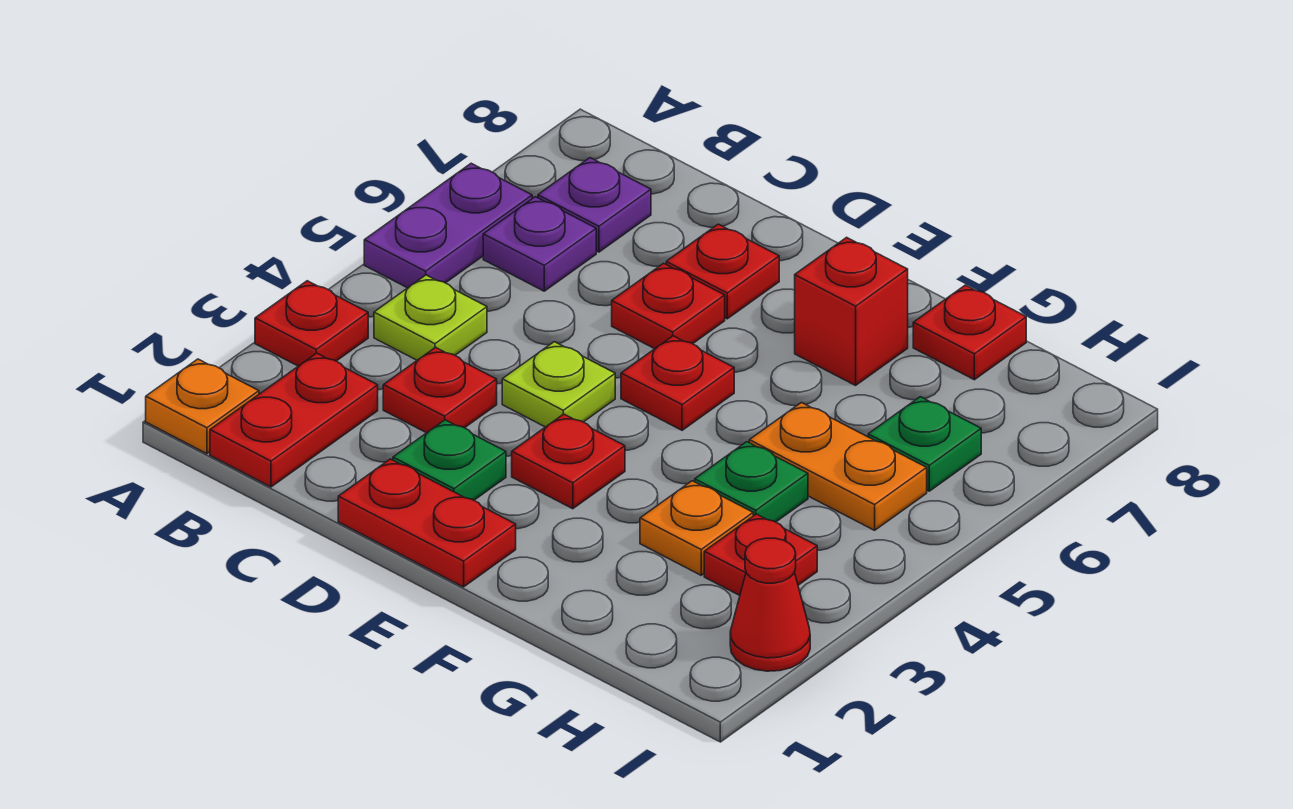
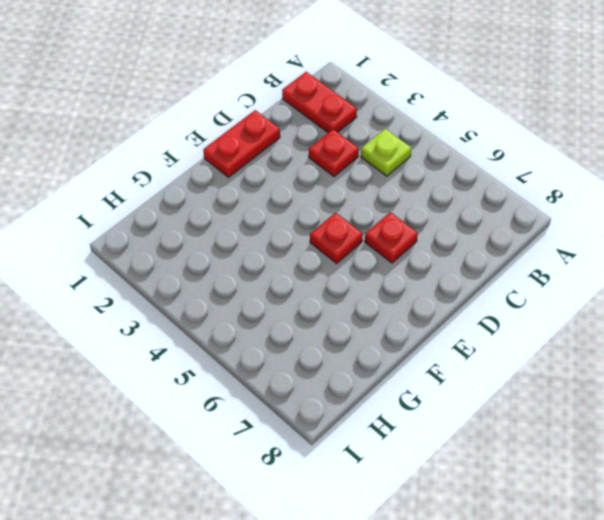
none -> orange plate A1 level 1
none -> red plate A3 level 1
none -> purple plate A5:A6 level 1

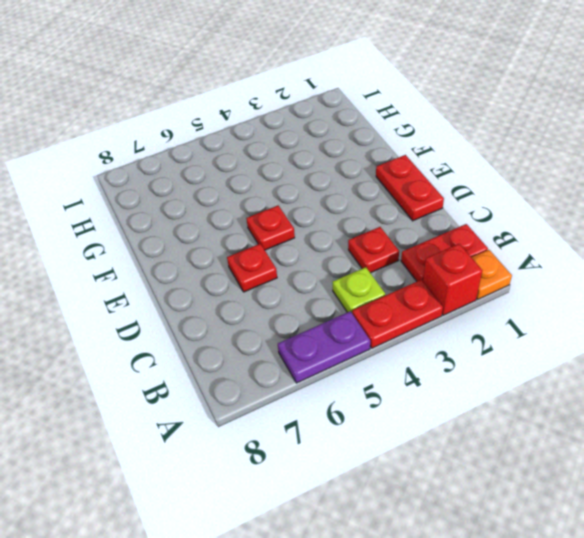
red brick A2 level 1 -> red brick F7 level 1
red plate A3:A4 level 1 -> red plate A3 level 1
none -> purple plate B6 level 1
none -> purple plate B7 level 1
none -> green plate D2 level 1

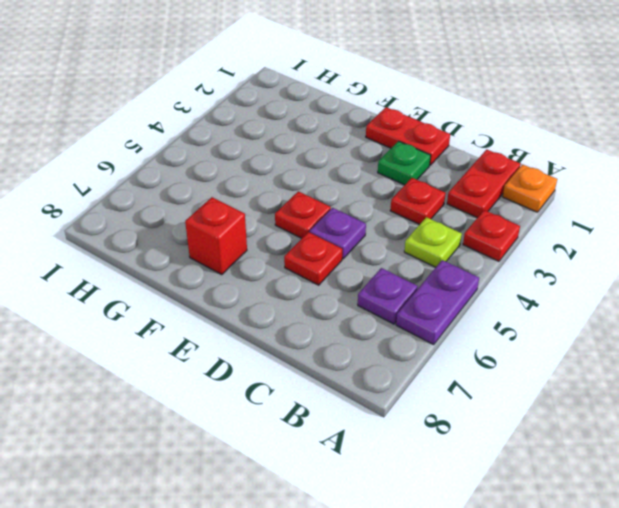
purple plate D5 level 1 -> purple plate B7 level 1
none -> lime plate D4 level 1
none -> red plate D7 level 1
none -> red plate E3 level 1

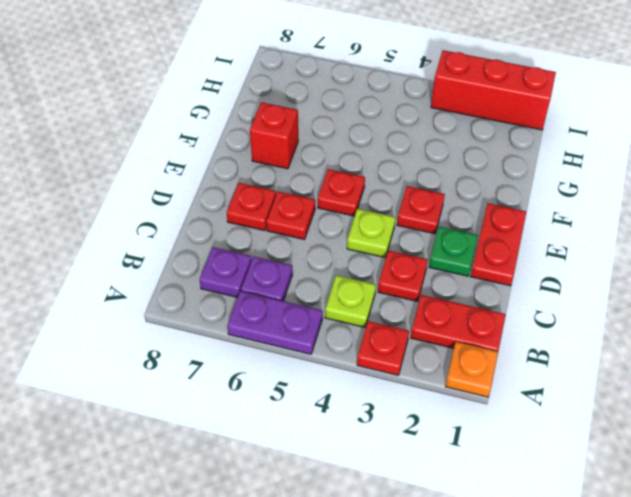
red brick I1:I3 level 1 -> red cone I2 level 1
none -> orange plate G3 level 1
none -> green plate G4 level 1
none -> orange plate G5:H5 level 1

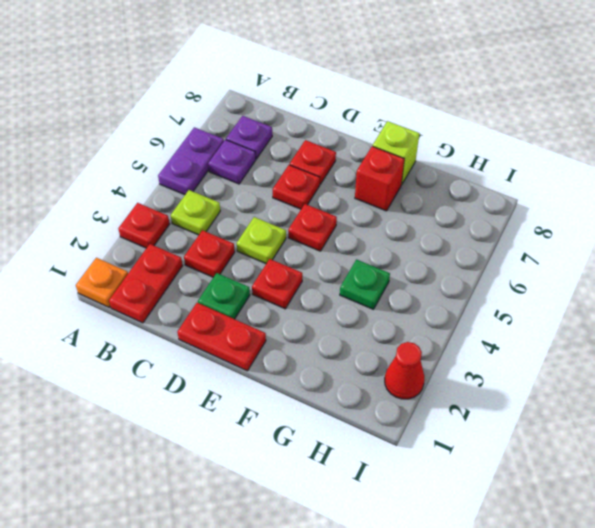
lime brick F8 level 1 -> none
none -> orange plate G3 level 1
none -> orange plate G5:H5 level 1
none -> red plate G8 level 1

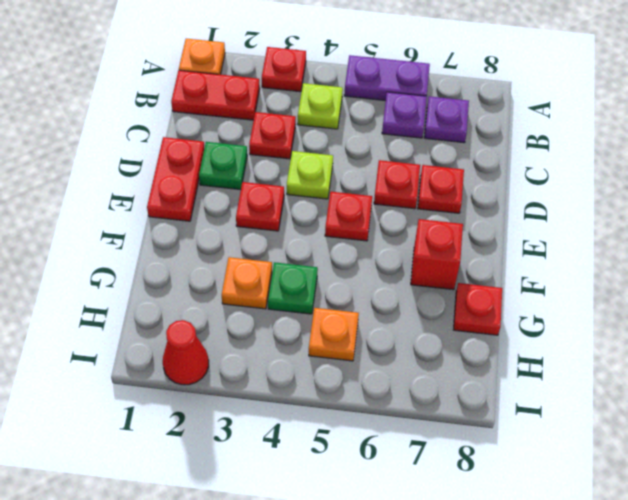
orange plate H5 level 1 -> orange plate G5:H5 level 1
none -> red plate H3 level 1
none -> green plate H6 level 1

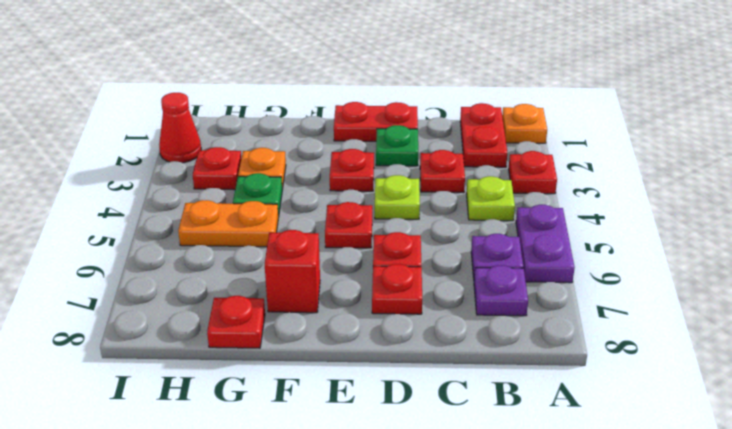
none -> green plate H6 level 1

